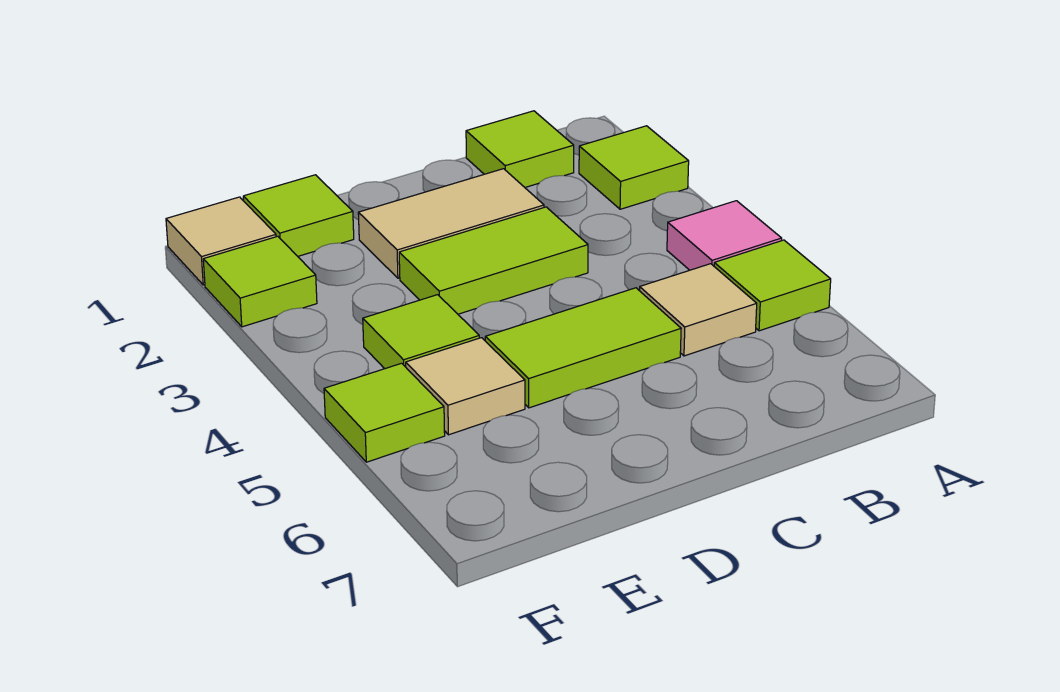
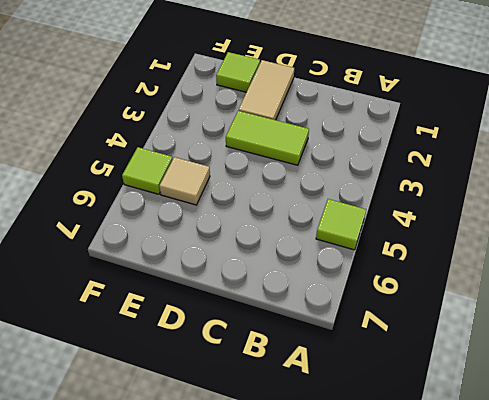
tan tile D1:D2 level 1 -> tan tile C2:D2 level 1
none -> lime tile A2 level 1
none -> pink tile A4 level 1
none -> lime tile B1 level 1

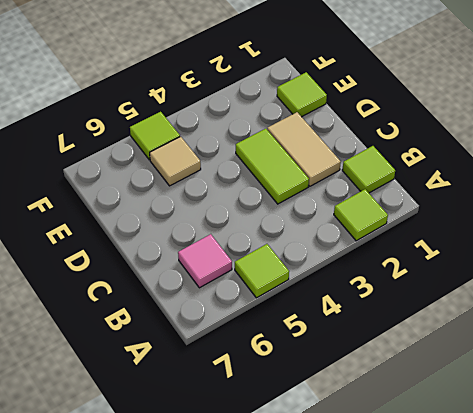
pink tile B6 level 1 -> pink tile A4 level 1
none -> tan tile B5 level 1
none -> lime tile C5:D5 level 1
none -> lime tile E4 level 1

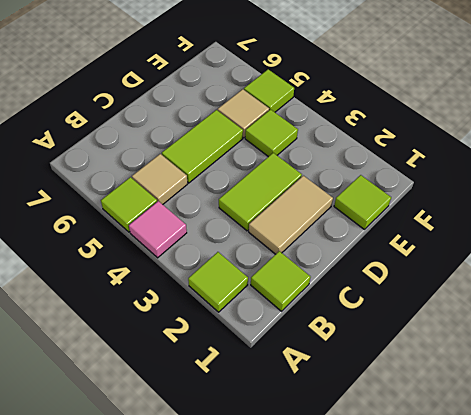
none -> tan tile F1 level 1
none -> lime tile F2 level 1

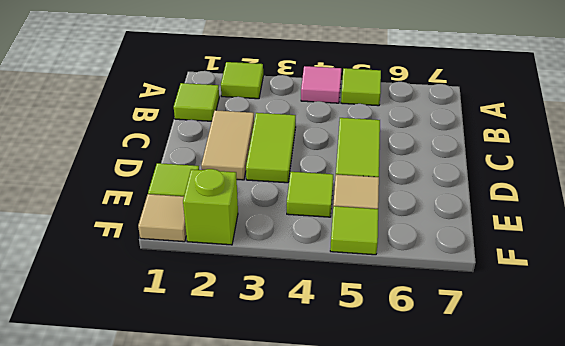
lime brick F2 level 1 -> lime tile F2 level 1
none -> tan tile B5 level 1

